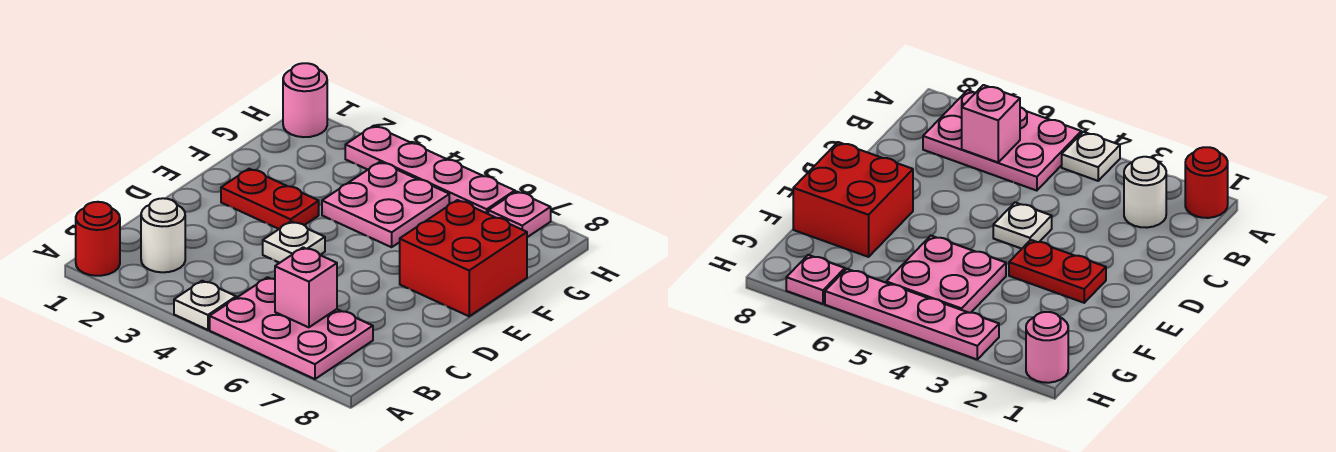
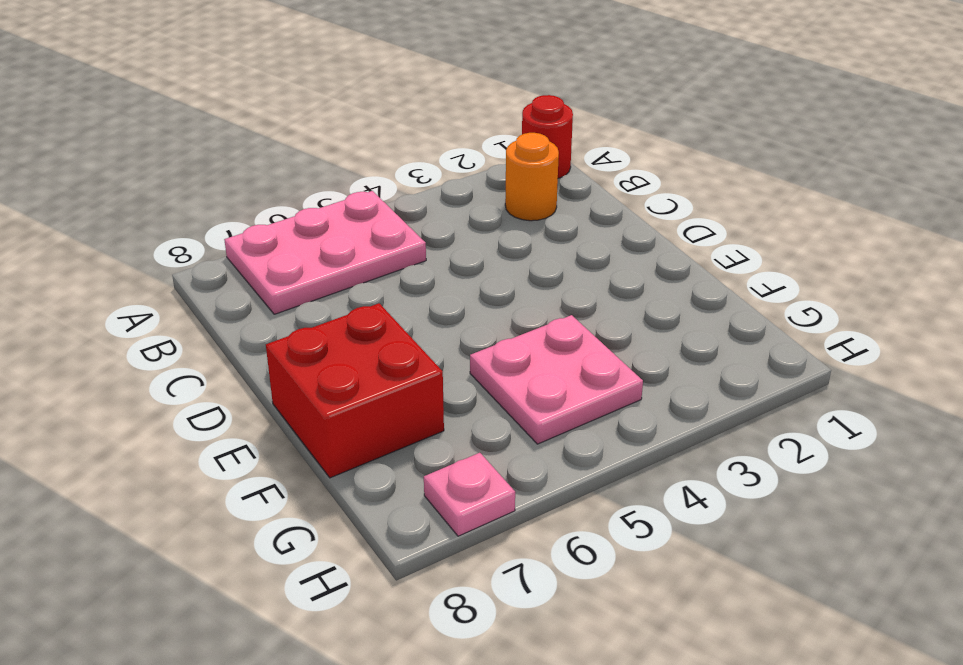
orange round brick B2 level 1 -> white round brick B2 level 1
none -> white plate A4 level 1
none -> white plate D4 level 1
none -> red plate E2:E3 level 1

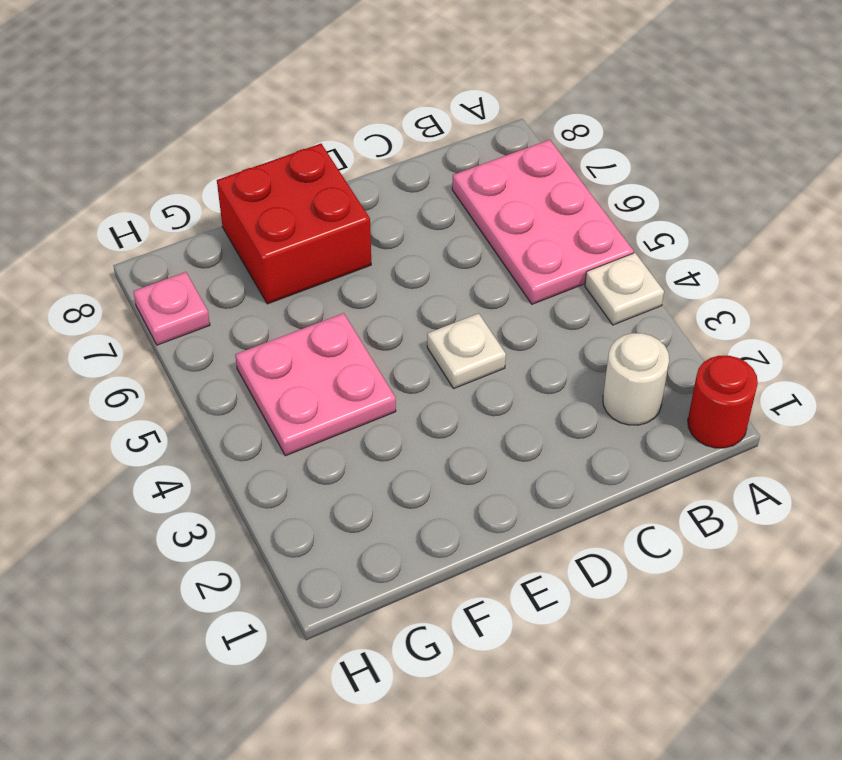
none -> red plate E2:E3 level 1
none -> pink round brick H1 level 1
none -> pink plate H3:H6 level 1

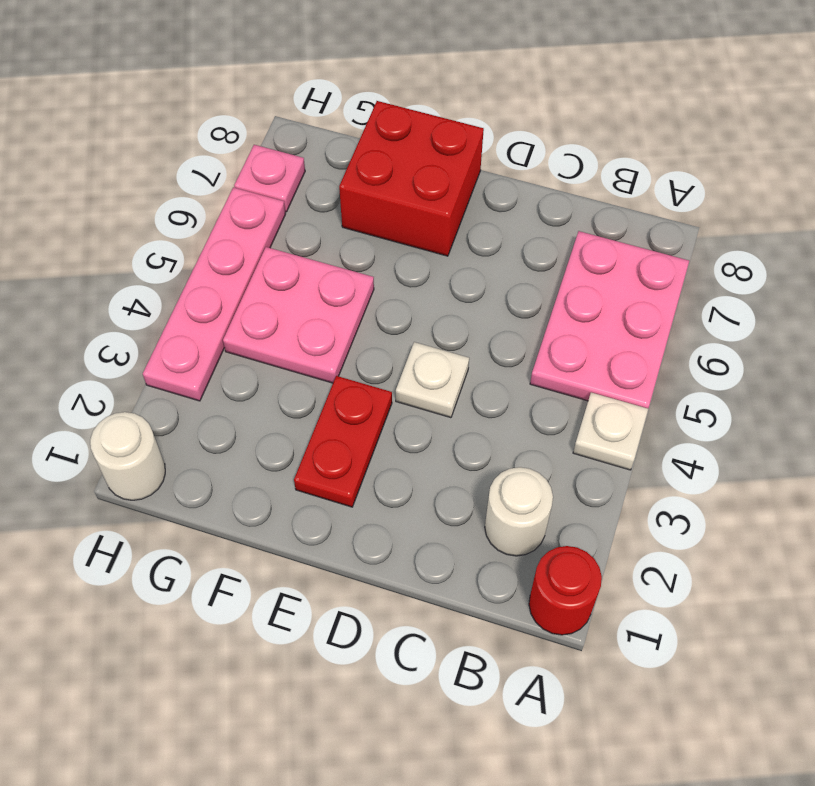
white round brick H1 level 1 -> pink round brick H1 level 1
none -> pink brick B6 level 2

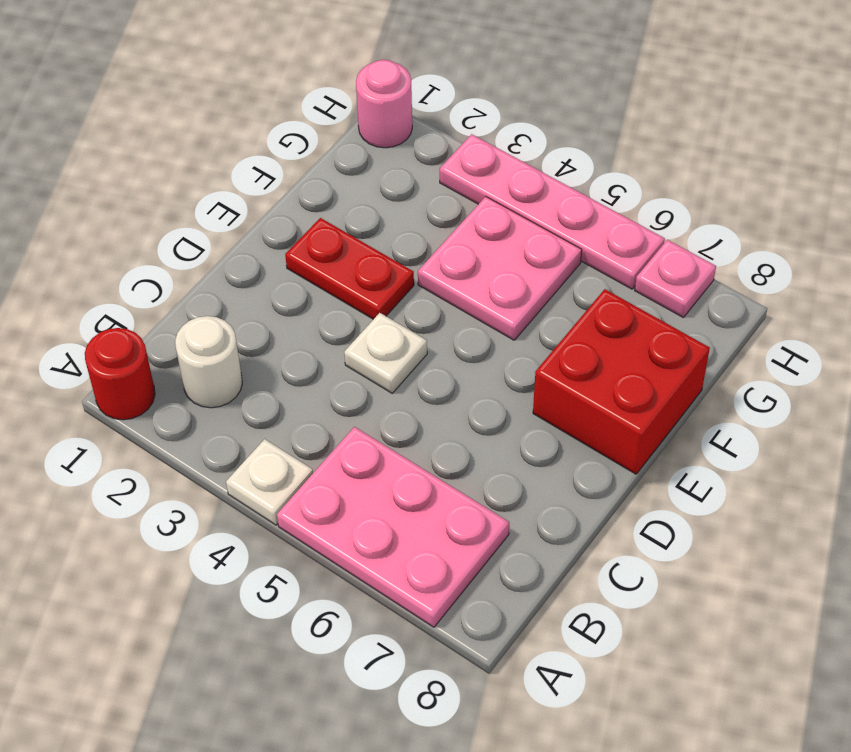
none -> pink brick B6 level 2

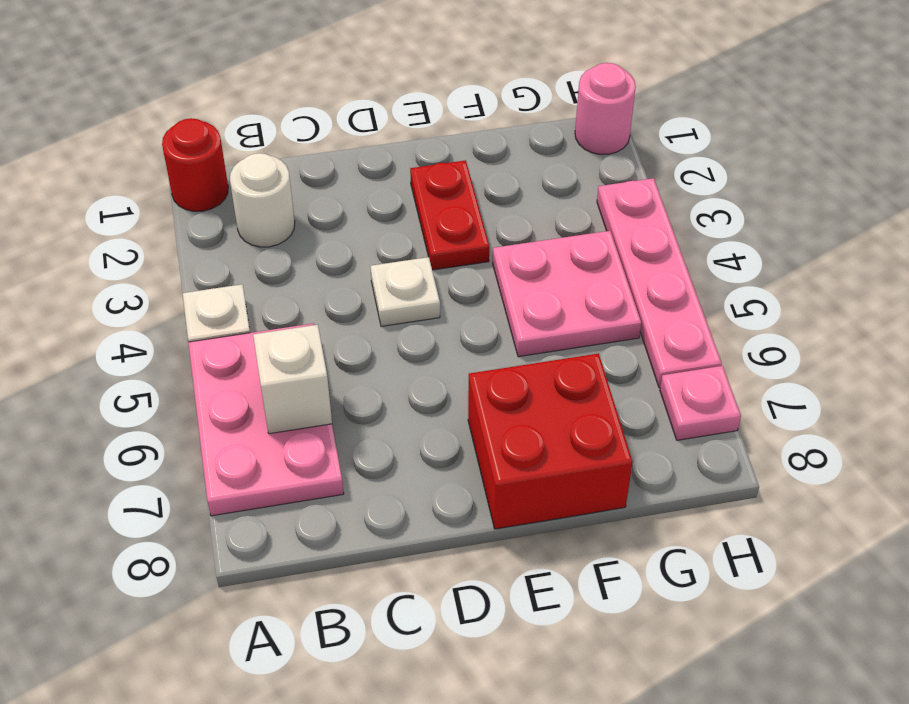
white brick B6 level 2 -> pink brick B6 level 2

